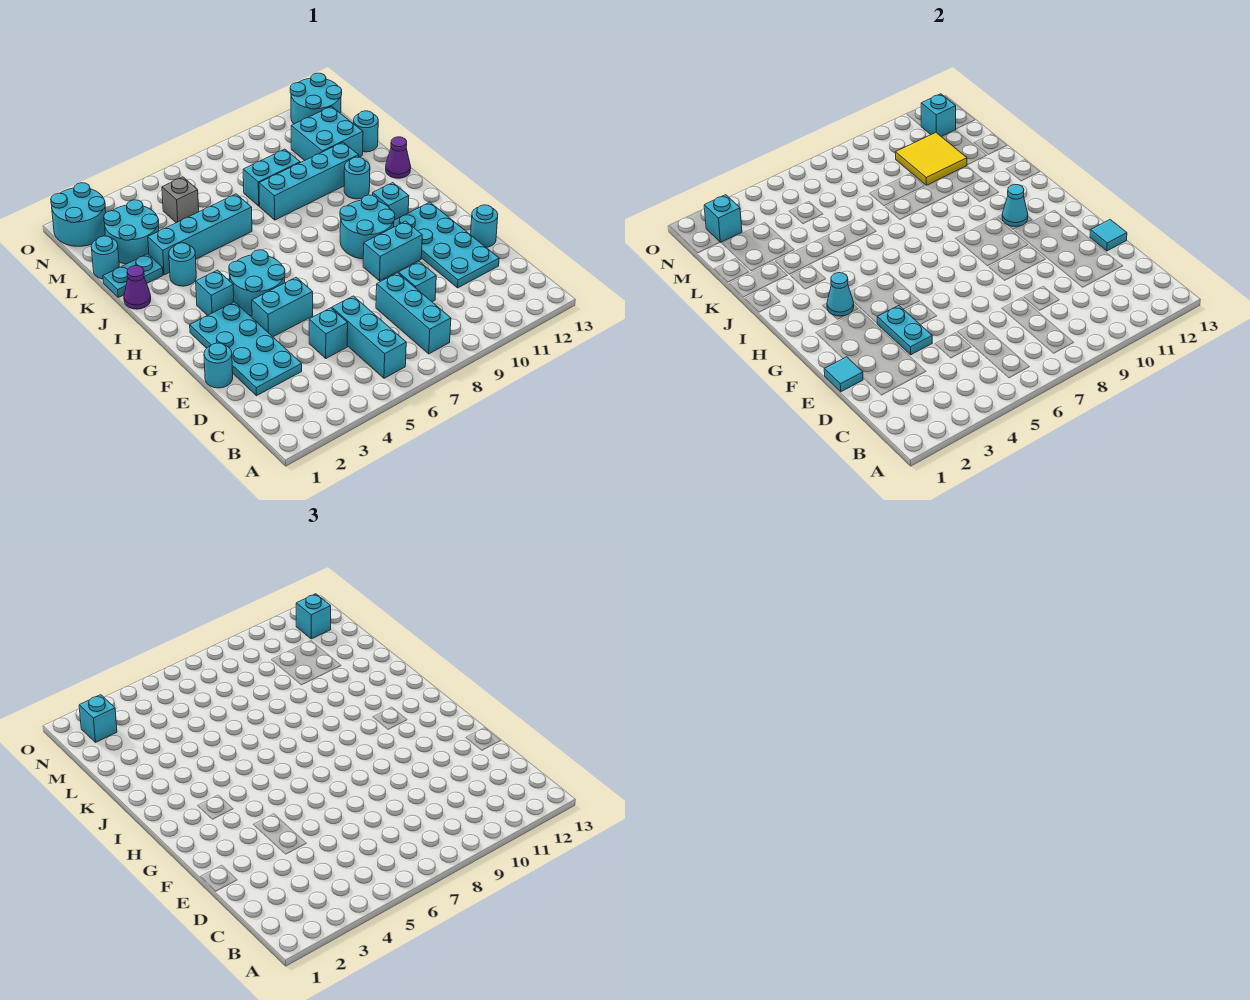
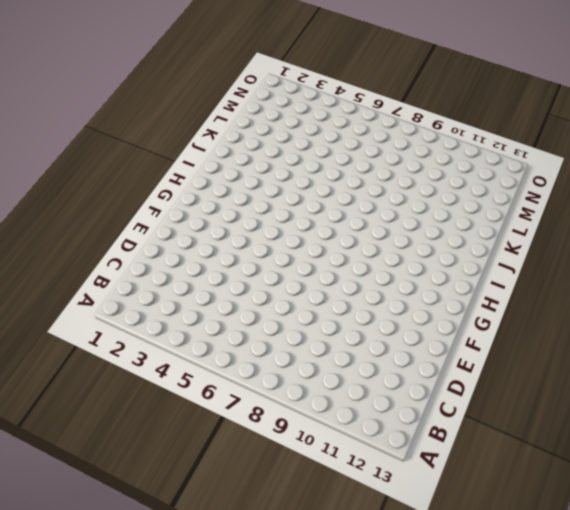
none -> cyan brick B6:D6 level 1
none -> cyan brick B8:D8 level 1
none -> cyan plate D2:G3 level 1
none -> cyan brick D5 level 1

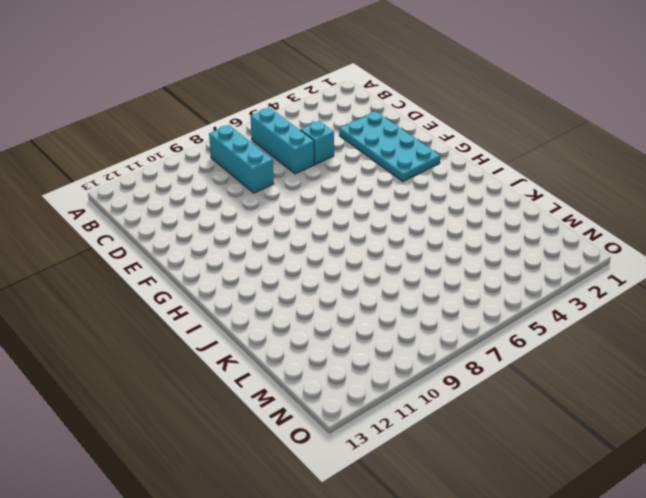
none -> cyan brick D9 level 1
none -> cyan plate D11:G12 level 1
none -> cyan round brick E1 level 1
none -> cyan round brick E13 level 1

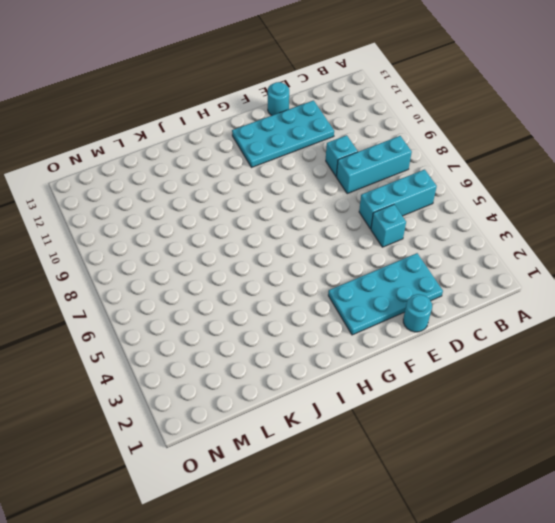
none -> cyan brick F4:F5 level 1
none -> cyan brick F9:F10 level 1
none -> cyan round brick G4:H5 level 1
none -> cyan round brick G9:H10 level 1

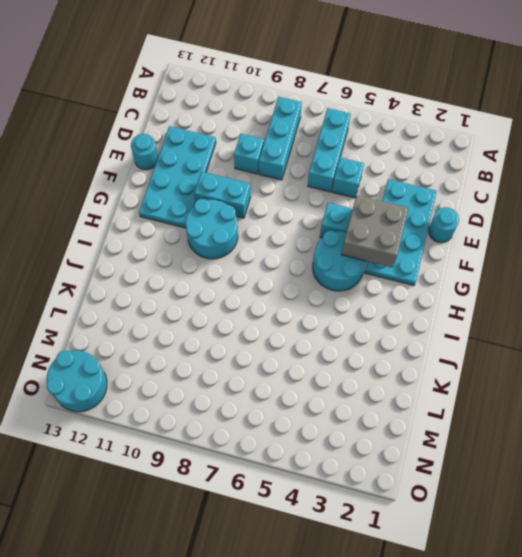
grey brick F3:G4 level 2 -> cyan plate E4:F4 level 2
none -> cyan brick H3 level 1
none -> cyan brick H11 level 1
none -> purple cone J1 level 1
none -> cyan round brick J3 level 1

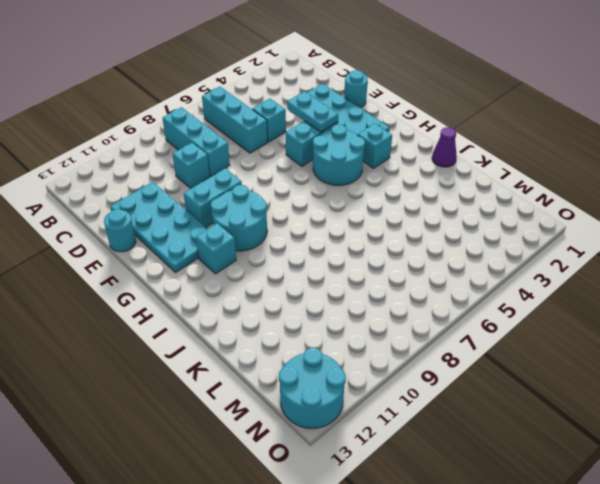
none -> cyan round brick J3 level 1
none -> cyan round brick J11 level 1
none -> purple cone J13 level 1
none -> cyan plate K1:K2 level 1

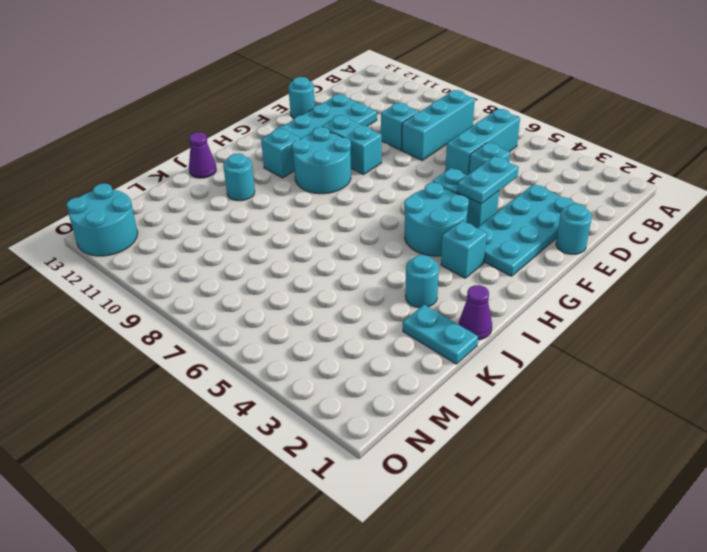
none -> cyan brick K3:K6 level 1
none -> cyan brick K8:K11 level 1
none -> cyan round brick L1 level 1
none -> cyan round brick L2:M3 level 1

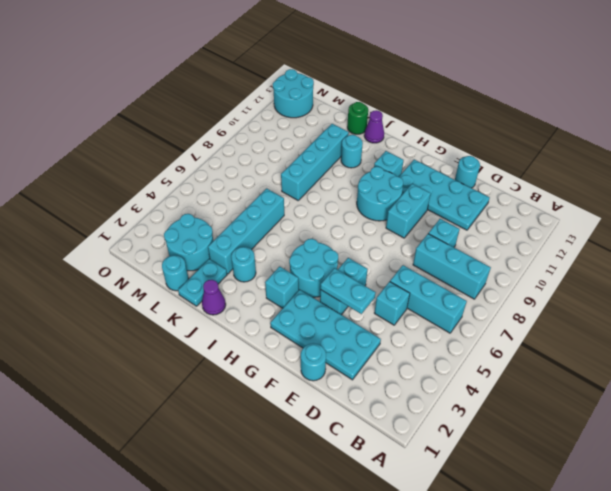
green round brick K13 level 1 -> none
none -> cyan brick L8:L9 level 1
none -> cyan brick L11:M12 level 1
none -> cyan round brick L13 level 1
none -> grey brick M5 level 1

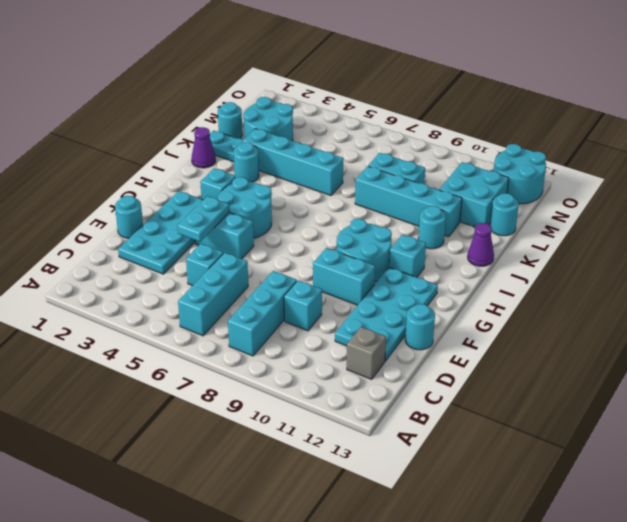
grey brick C12 level 1 -> grey brick M5 level 1
none -> cyan round brick N1:O2 level 1
none -> cyan tile E1 level 2
none -> cyan tile E13 level 2
none -> cyan cone H3 level 2

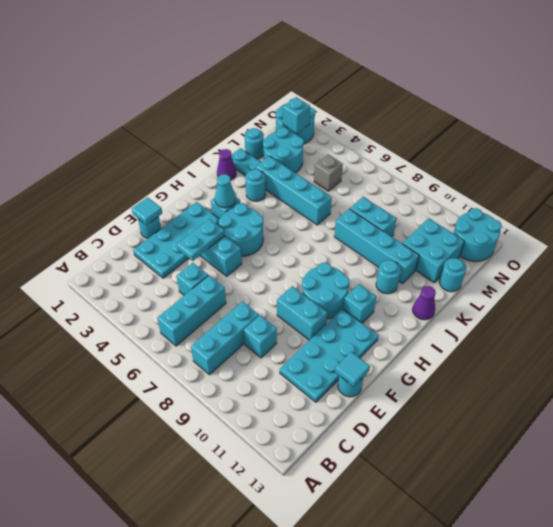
none -> cyan cone H11 level 2
none -> yellow tile L10:M11 level 2
none -> cyan brick N12 level 2
none -> cyan brick N2 level 3

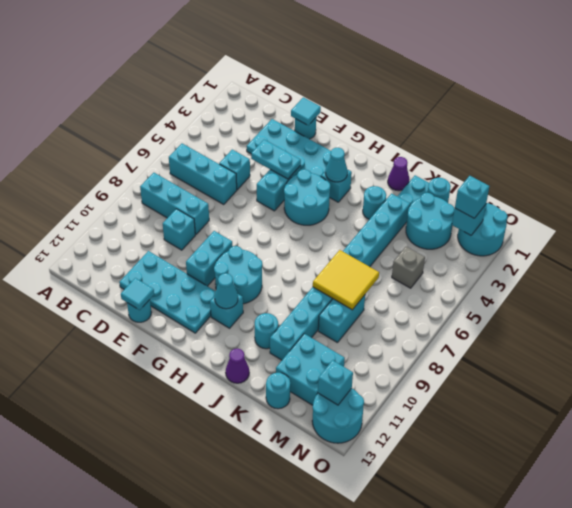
yellow tile K7:L8 level 2 -> yellow tile L10:M11 level 2
none -> cyan brick N12 level 3

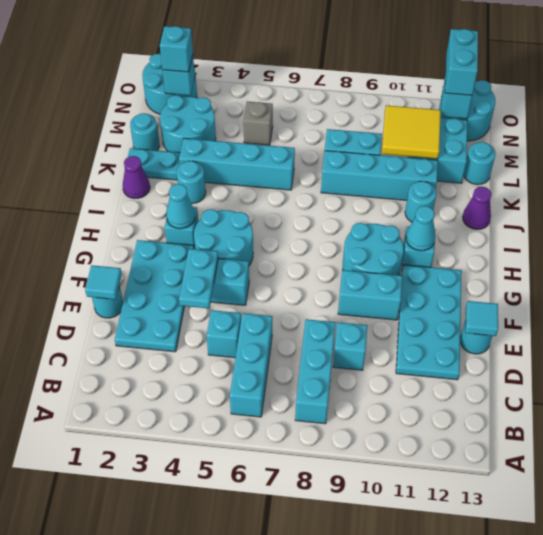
cyan brick N12:O12 level 3 -> cyan brick N12 level 3

